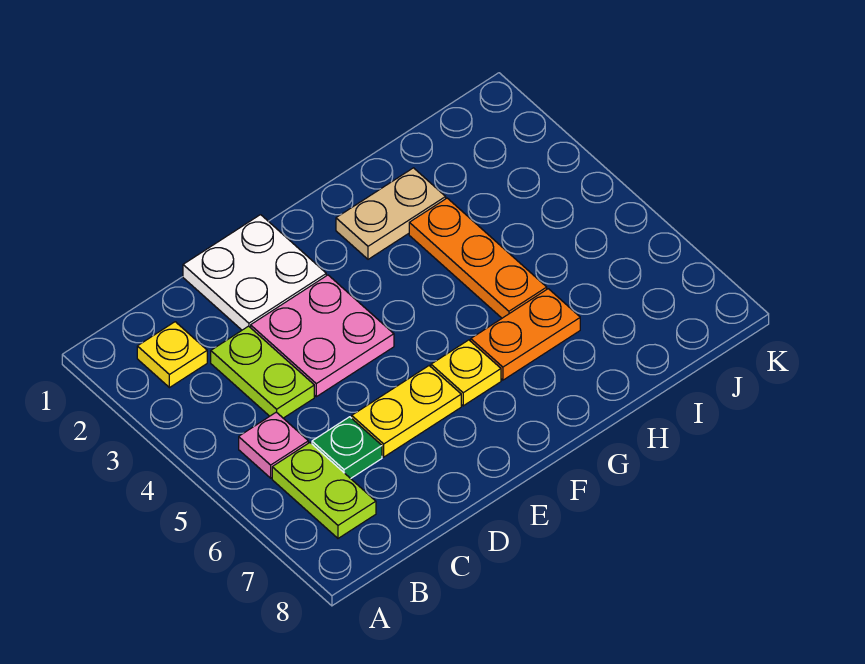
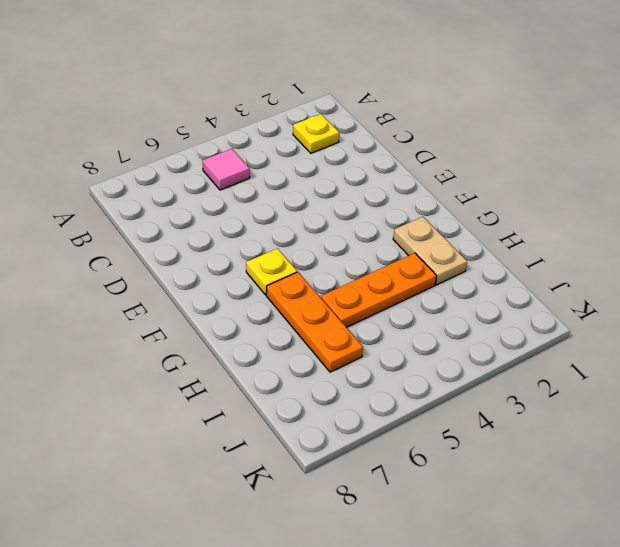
pink tile B5 level 1 -> pink plate B5 level 1
orange plate G6:I6 level 1 -> orange plate G6:H6 level 1
none -> lime plate B6:B7 level 1
none -> lime plate C3:C4 level 1
none -> green plate C6 level 1

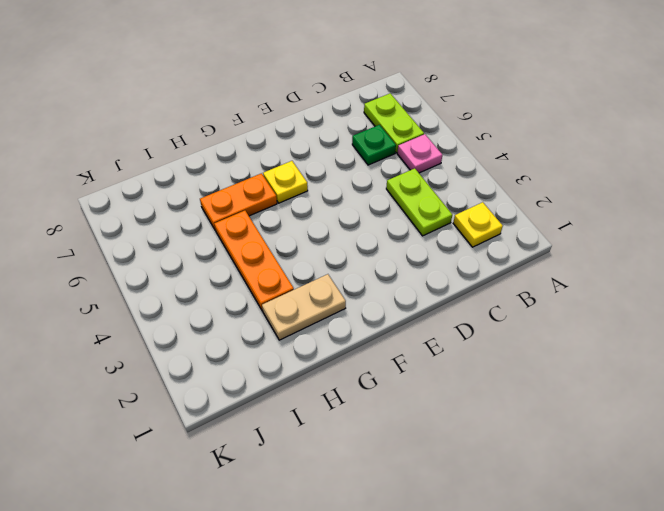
none -> white plate D1:E2 level 1
none -> pink plate D3:E4 level 1
none -> yellow plate D6:E6 level 1

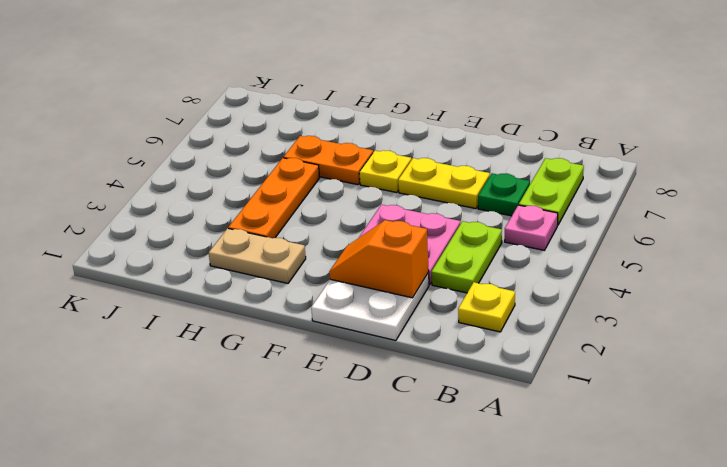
orange slope D2:E2 level 2 top D -> none

